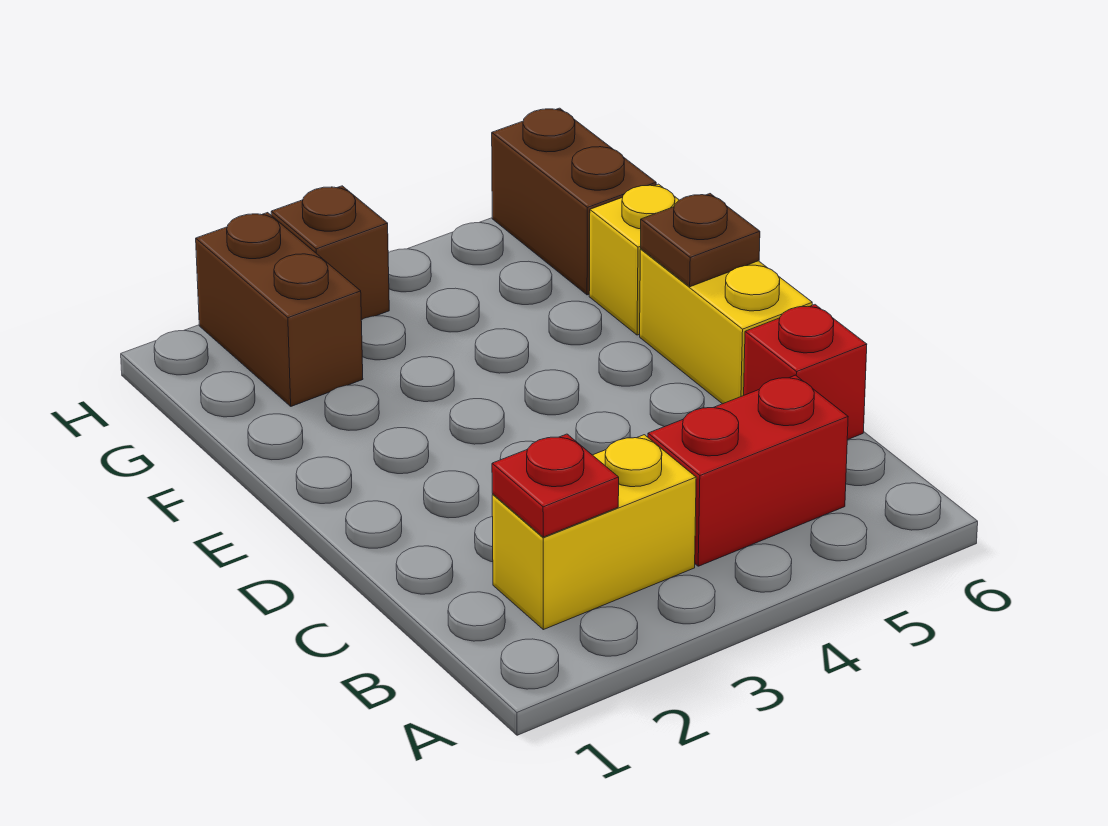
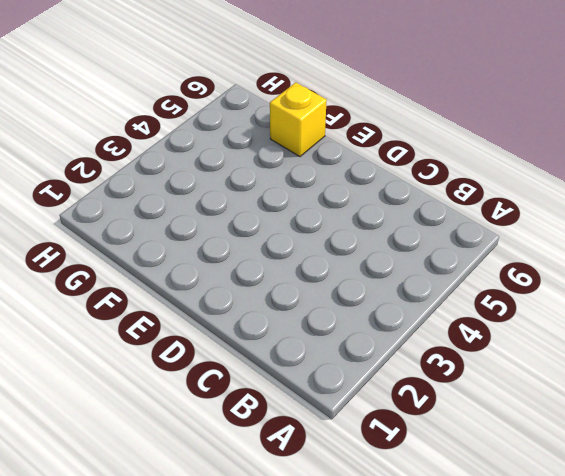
none -> yellow brick B2:B3 level 1
none -> red brick B4:B5 level 1

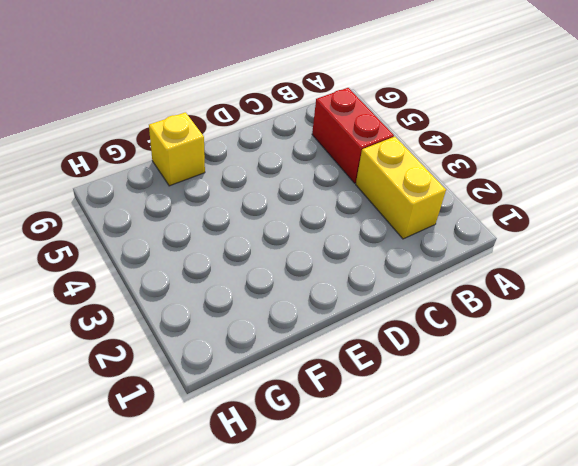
none -> red brick C6 level 1
none -> yellow brick D6:E6 level 1

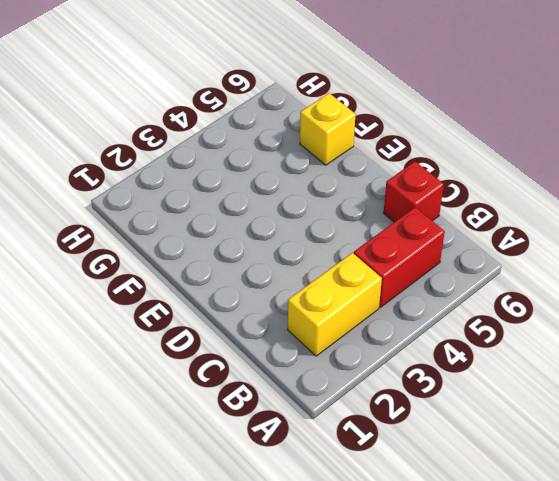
none -> yellow brick D6:E6 level 1
none -> brown brick G2:H2 level 1

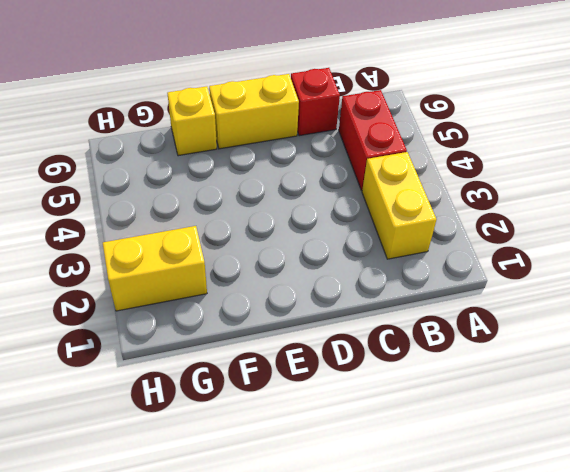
yellow brick G2:H2 level 1 -> brown brick G2:H2 level 1
none -> brown brick G6:H6 level 1
none -> brown brick H3 level 1

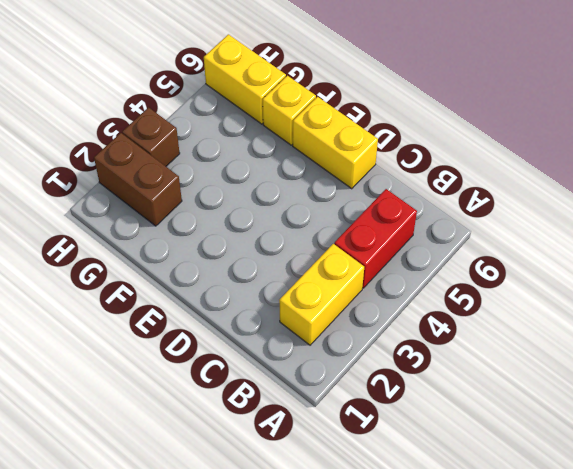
yellow brick G6:H6 level 1 -> brown brick G6:H6 level 1
none -> red brick C6 level 1
none -> red plate B2 level 2

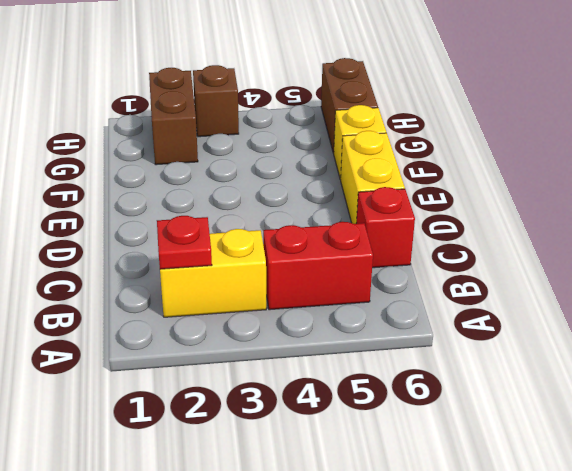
none -> brown plate E6 level 2

